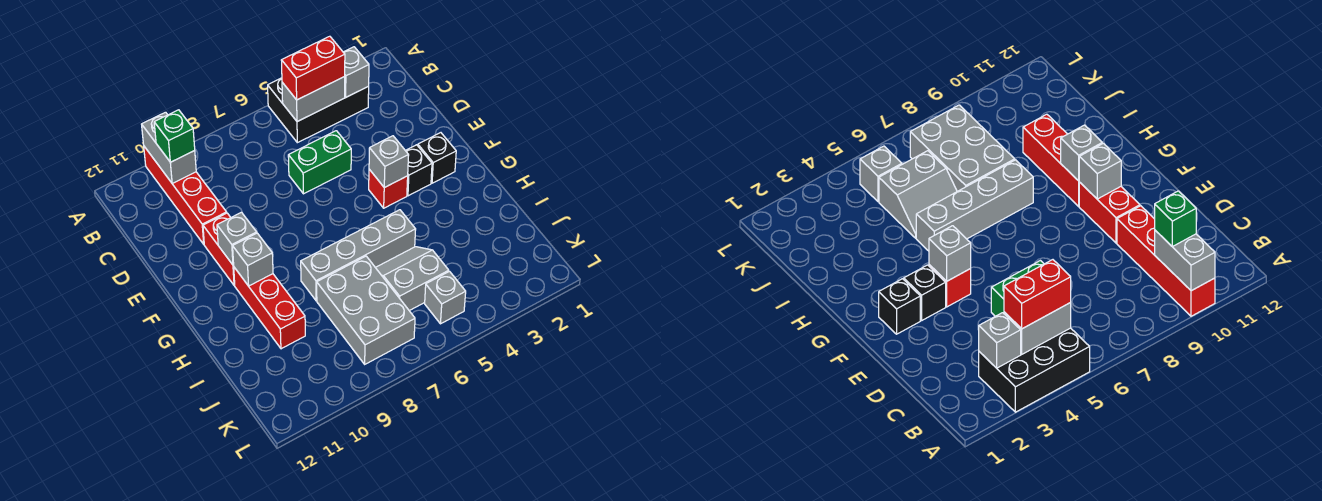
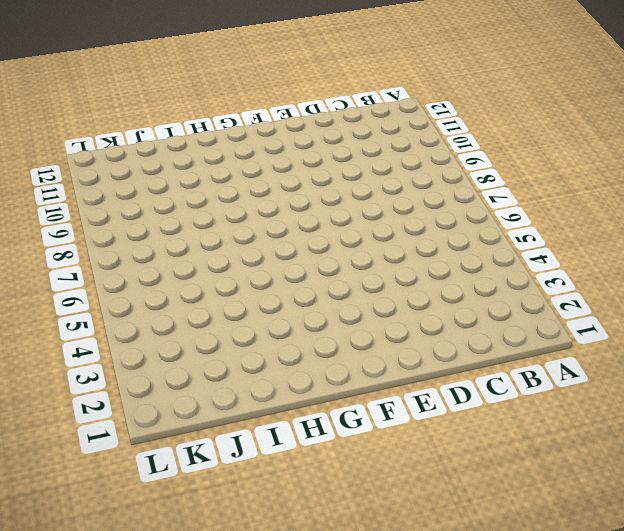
none -> black brick A3:B5 level 1
none -> red brick A10:D10 level 1
none -> green brick D5:D6 level 1

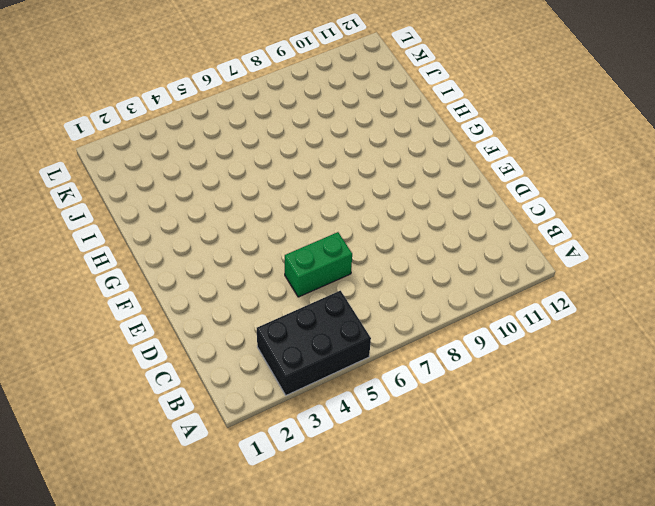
none -> red brick A10:D10 level 1
none -> red brick E10:F10 level 1
none -> black brick F2 level 1

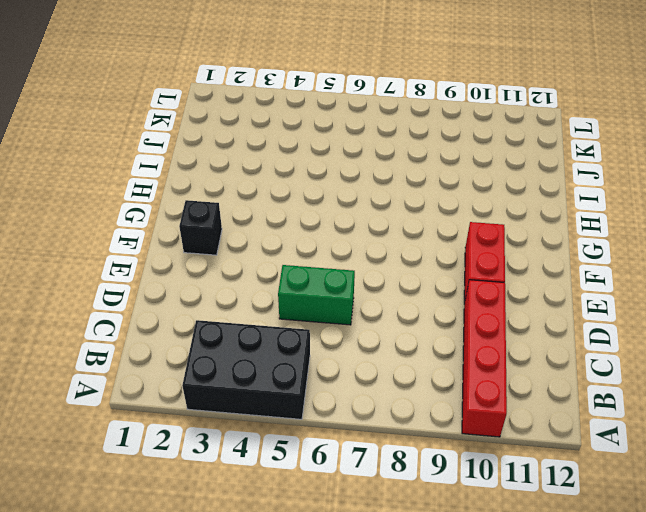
none -> black brick F3 level 1
none -> red brick F4 level 1
none -> red brick G10:I10 level 1

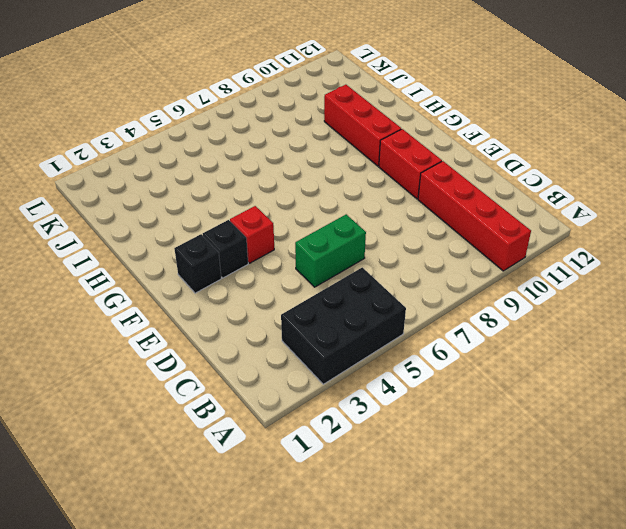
none -> grey brick H5:H8 level 1
none -> grey slope I5:J6 level 1 top J
none -> grey brick I7:K8 level 1

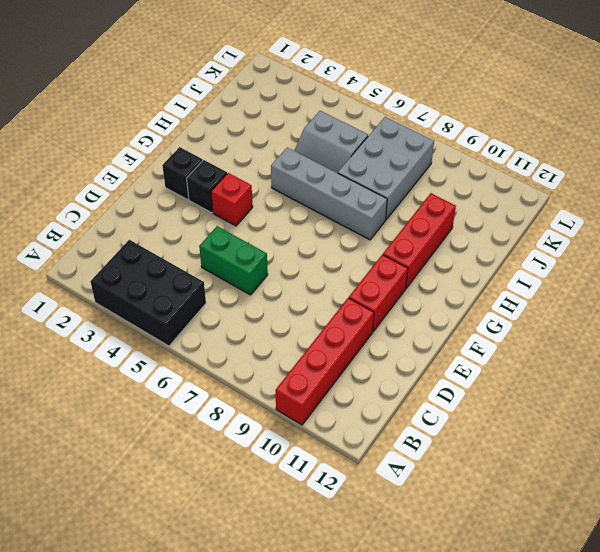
none -> grey brick K5 level 1
none -> grey brick A10:B10 level 2
none -> grey brick B3 level 2

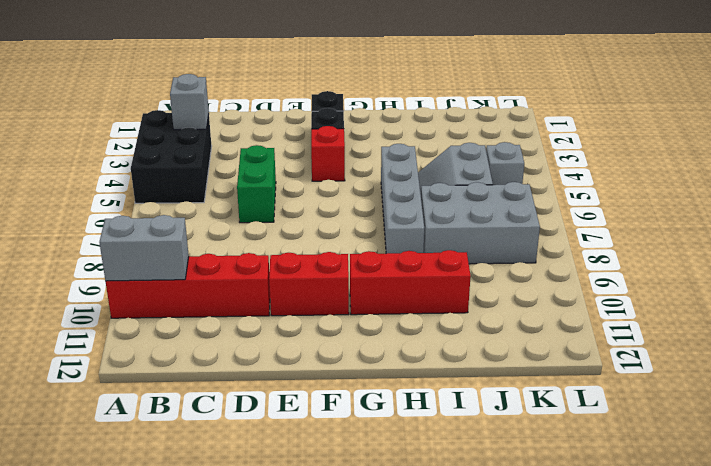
none -> grey brick B4:B5 level 2
none -> grey brick F4 level 2
none -> grey brick F10 level 2

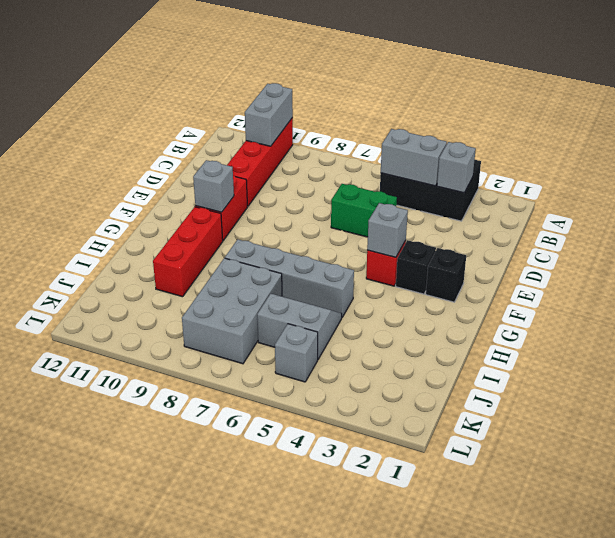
none -> grey brick G10 level 2
none -> red brick B4:B5 level 3
none -> green brick B10 level 3

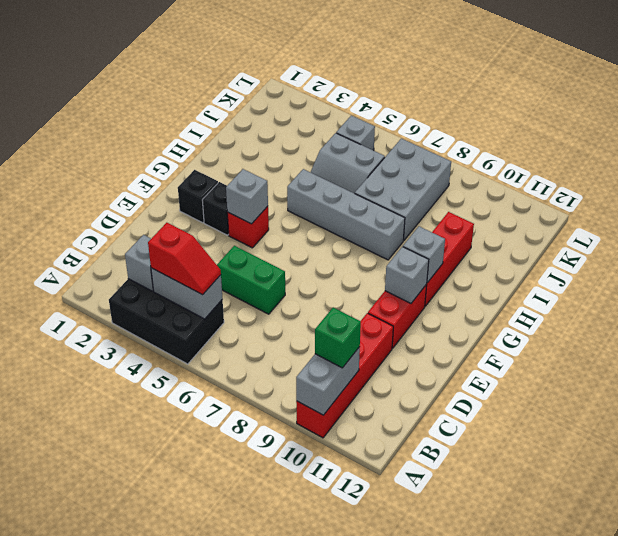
red slope B4:B5 level 3 top 4 -> red brick B4:B5 level 3

